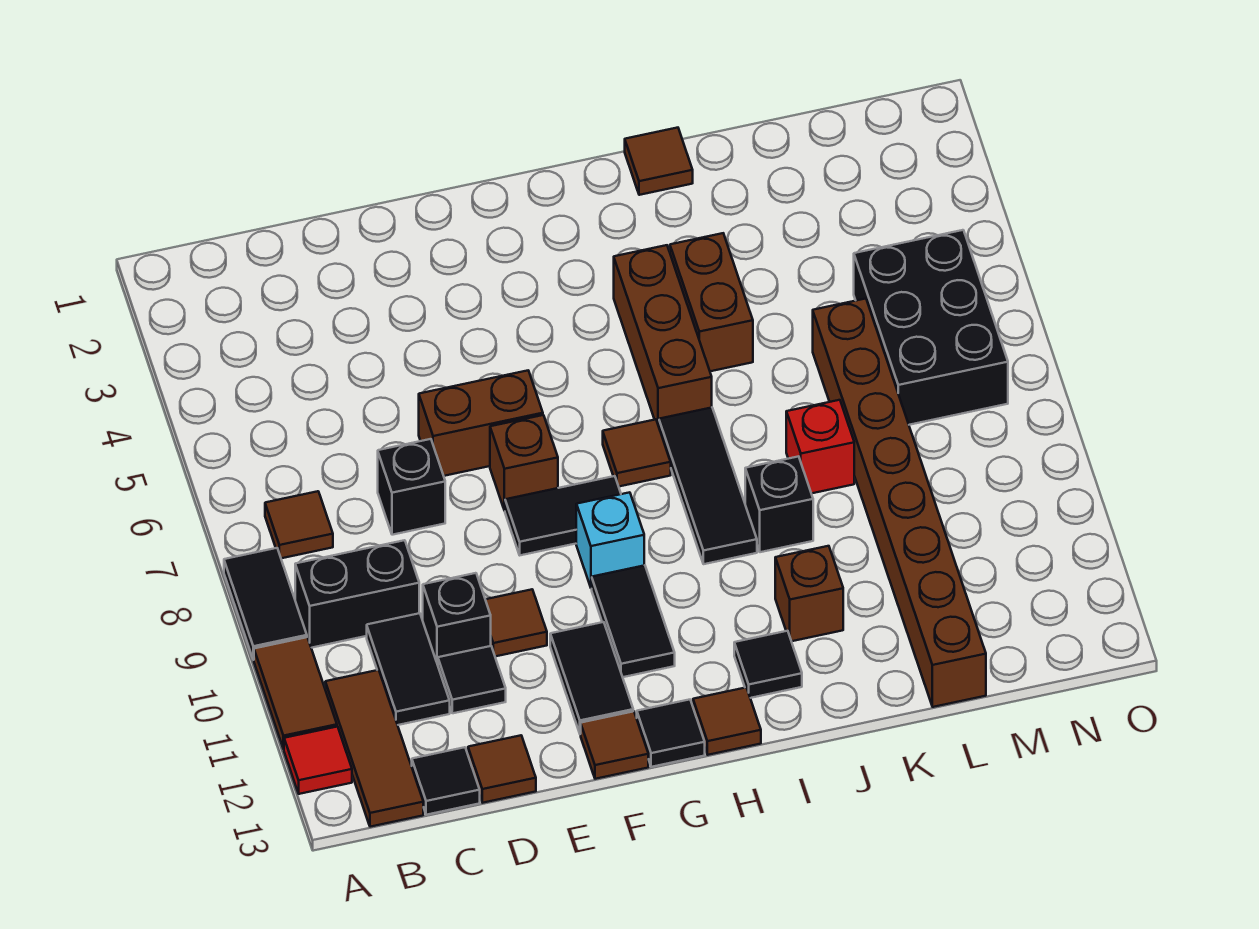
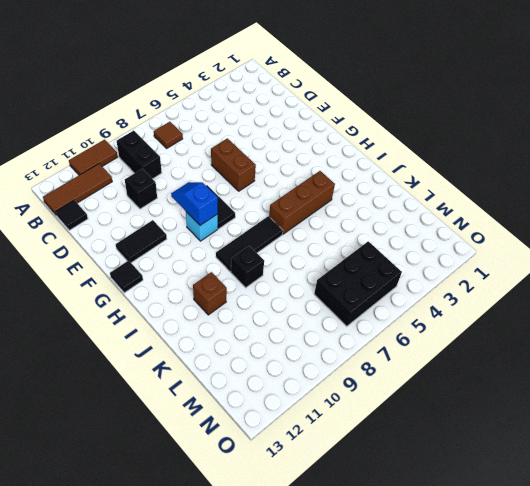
blue slope F9:G9 level 2 top G -> none
none -> black tile A8:A9 level 1
none -> red tile A12 level 1
none -> black tile C10:C11 level 1
none -> black brick D7 level 1

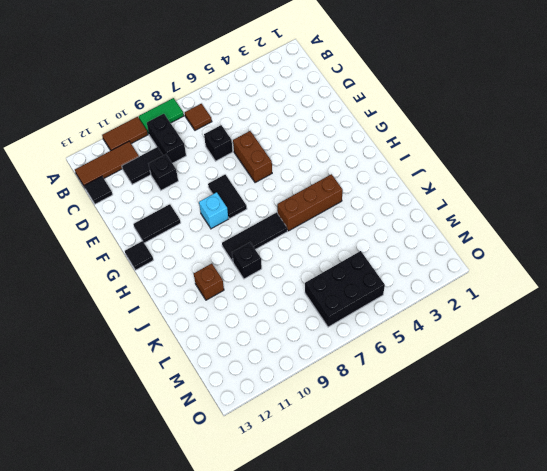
green tile A8:A9 level 1 -> black tile A8:A9 level 1
none -> red tile A12 level 1
none -> black tile D11 level 1
none -> brown tile D13 level 1
none -> brown tile E10 level 1

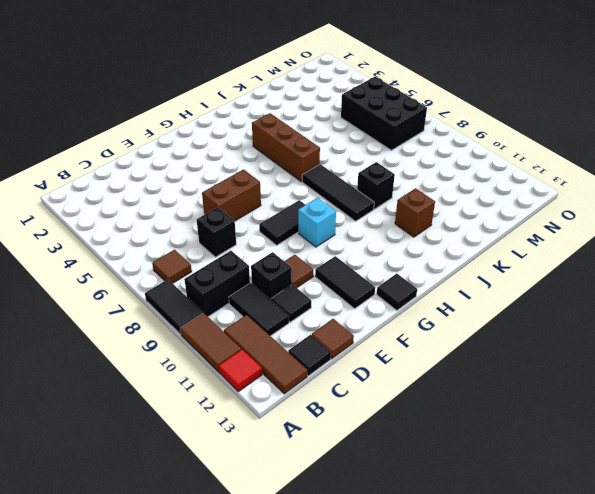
none -> brown brick F7 level 1
none -> brown tile F13 level 1
none -> black tile G10:G11 level 1
none -> brown tile H7 level 1

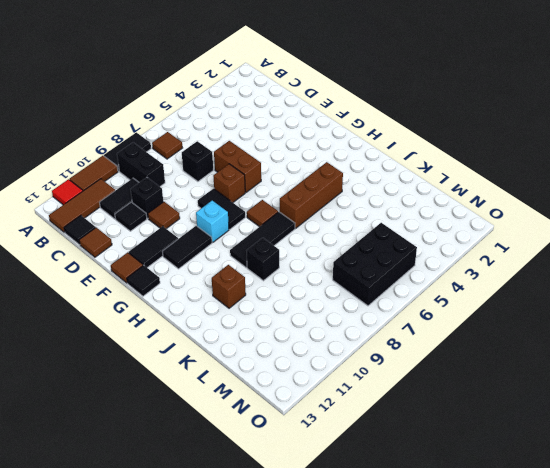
none -> brown tile H13 level 1
none -> black tile I12 level 1
none -> brown tile J1 level 1
none -> brown brick J4:J5 level 1

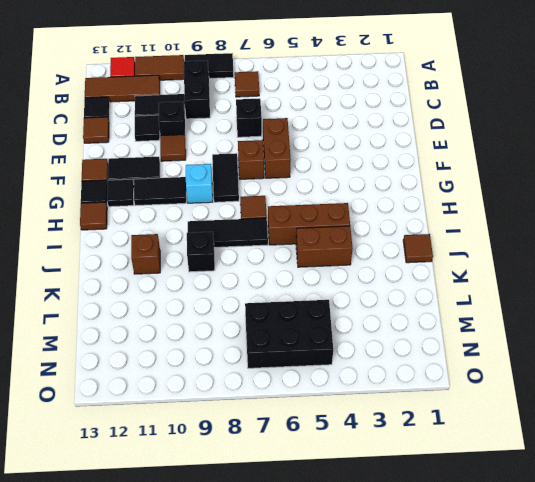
black tile G12 level 1 -> black tile I12 level 1
none -> red brick K8 level 1
none -> brown brick L6:L13 level 1

